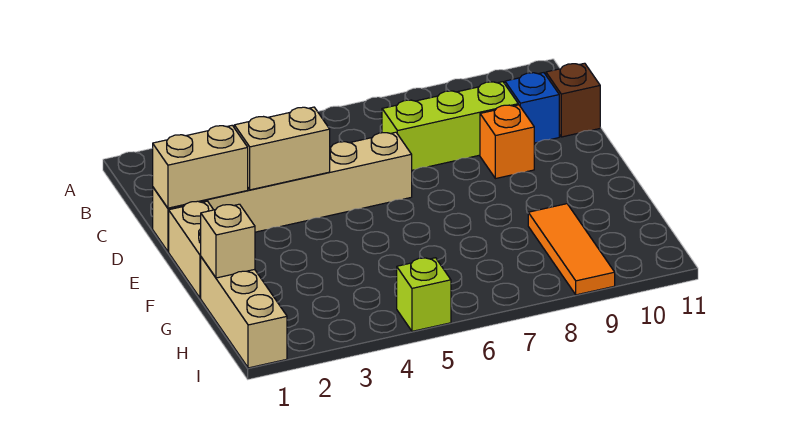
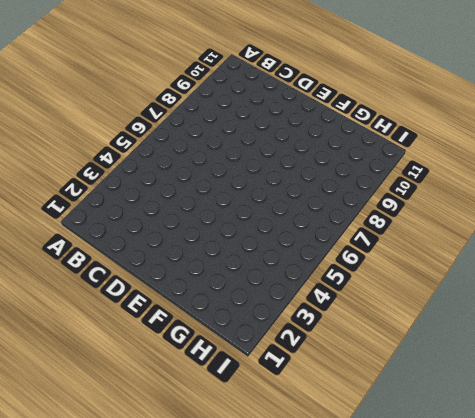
none -> lime brick C7:C9 level 1
none -> blue brick C10 level 1
none -> brown brick C11 level 1

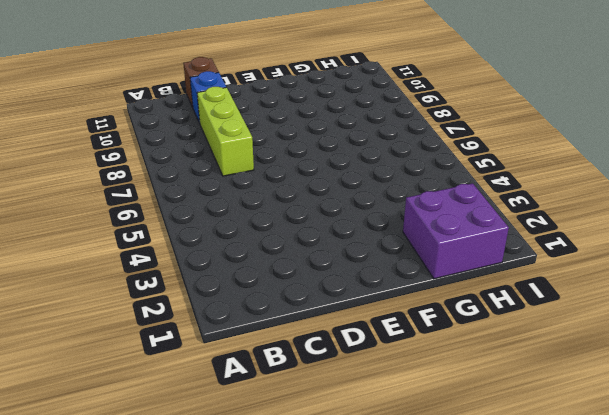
purple brick G1:H2 level 1 -> tan brick G1:I1 level 1
none -> tan brick D1:D6 level 1
none -> orange brick D9 level 1
none -> tan brick E1:F1 level 1

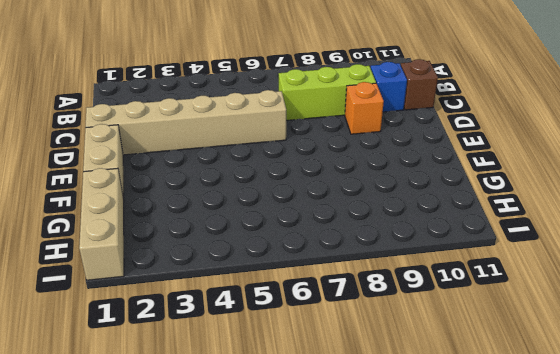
none -> orange tile G9:I9 level 1
none -> lime brick I5 level 1
none -> tan brick D1:D2 level 2

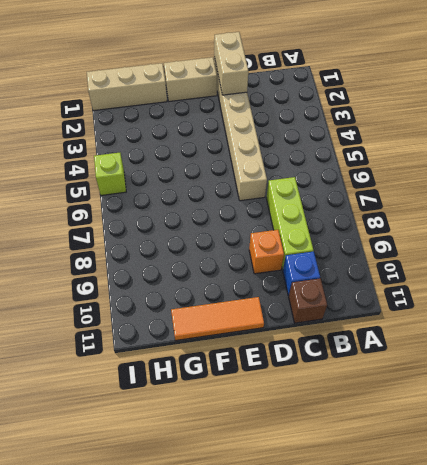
orange tile E11:G11 level 1 -> orange tile G9:I9 level 1
none -> tan brick D3:D4 level 2
none -> tan brick G1 level 2

